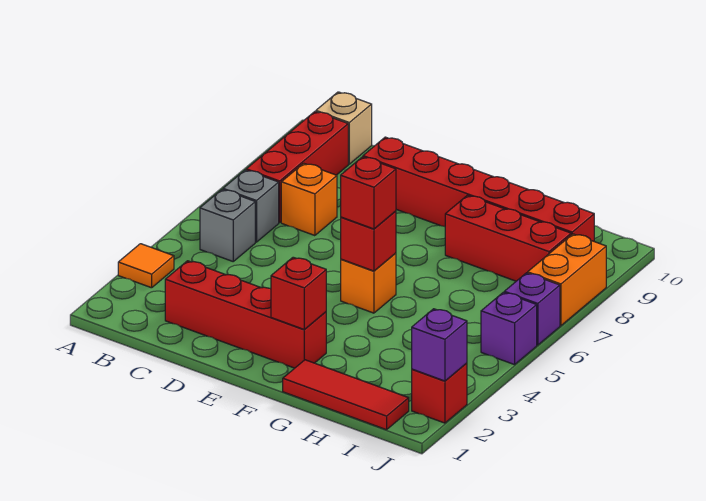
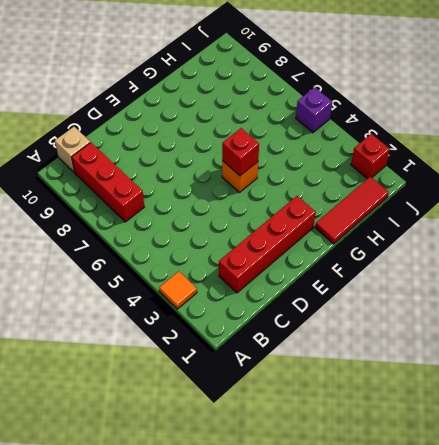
none -> grey brick B5 level 1
none -> grey brick B6 level 1
none -> orange brick C7 level 1

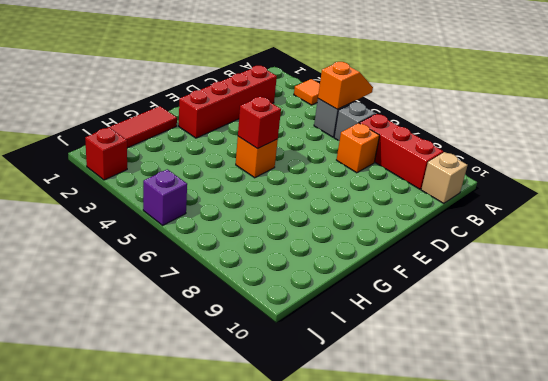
orange slope A5:B5 level 2 top B -> none
none -> red brick D9:I9 level 1
none -> red brick G8:I8 level 1
none -> purple brick J6 level 1

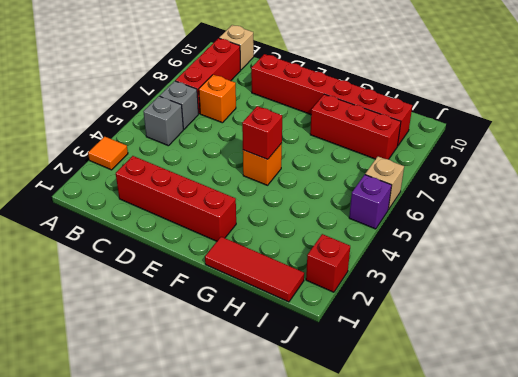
tan brick J6 level 1 -> purple brick J6 level 1
none -> orange brick J7:J8 level 1
none -> red brick F2 level 2
none -> purple brick J2 level 2

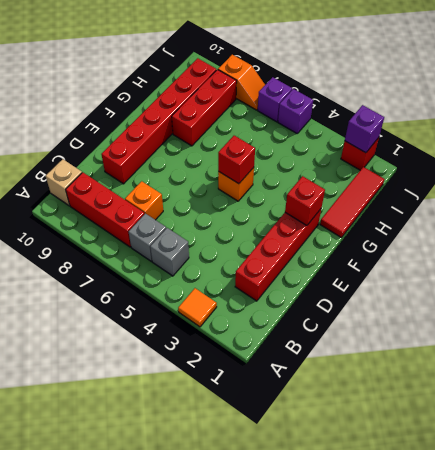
orange slope J7:J8 level 1 top 8 -> orange brick J7:J8 level 1
none -> red brick F5 level 3

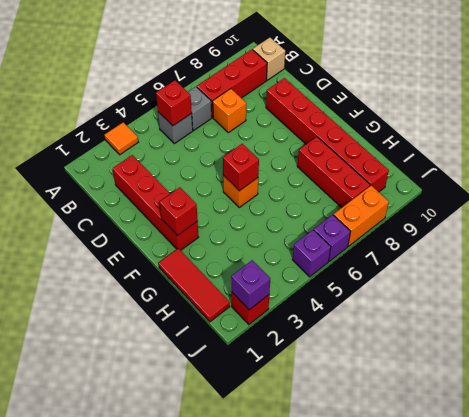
red brick B5 level 2 -> red brick F5 level 3

